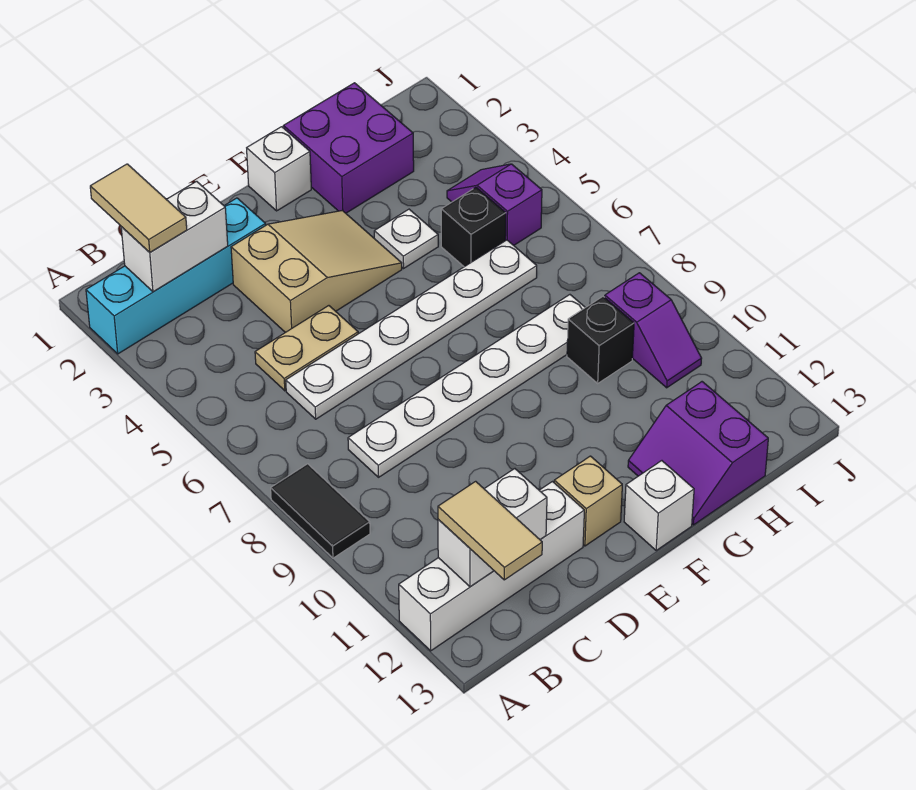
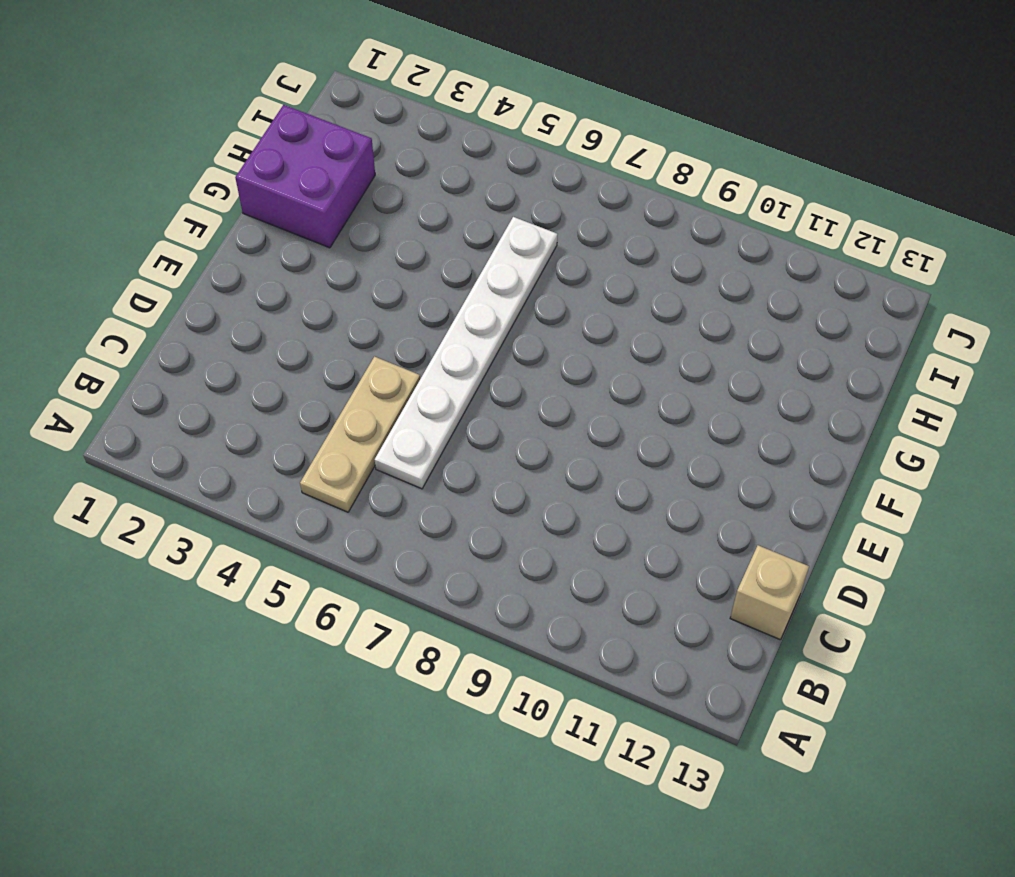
tan plate B5:D5 level 1 -> tan plate C5:D5 level 1
tan brick C13 level 1 -> tan brick E12 level 1
none -> cyan brick A2:D2 level 1
none -> black tile A8:A9 level 1
none -> white brick A12:D12 level 1

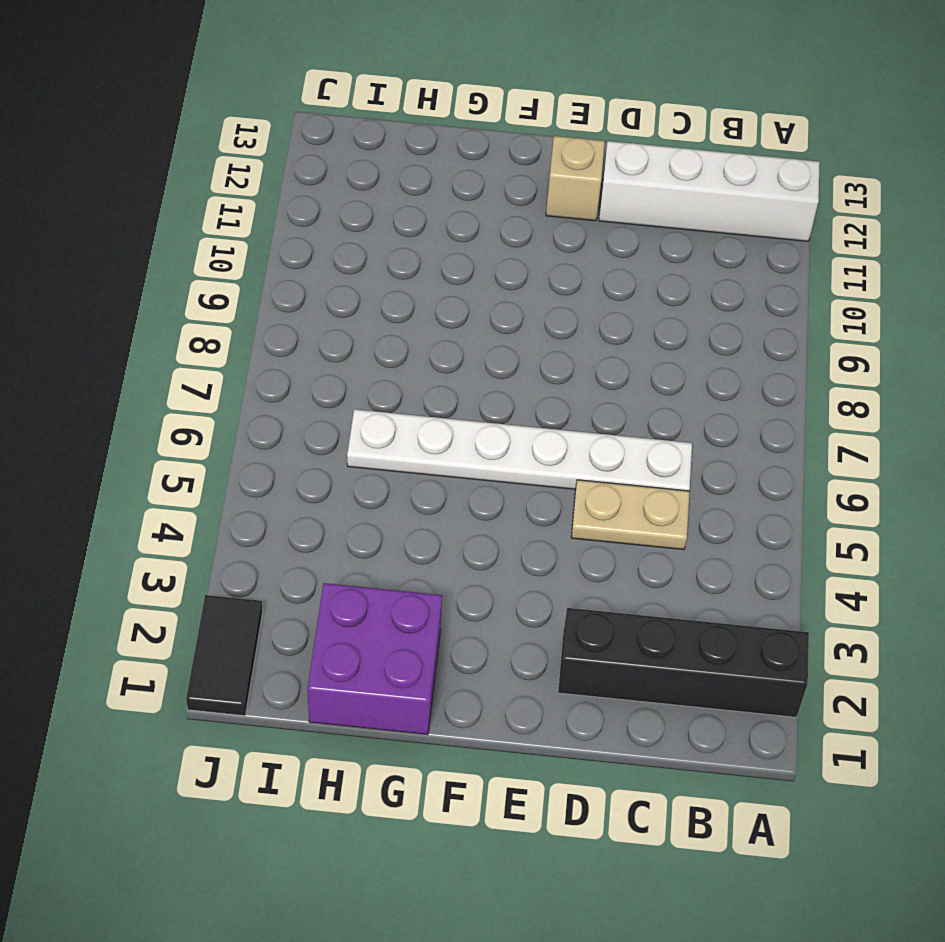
black brick A2:D2 level 1 -> cyan brick A2:D2 level 1
black tile J1:J2 level 1 -> black tile A8:A9 level 1
none -> white plate C8:H8 level 1
none -> tan slope D3:F4 level 1 top D
none -> white brick F1 level 1

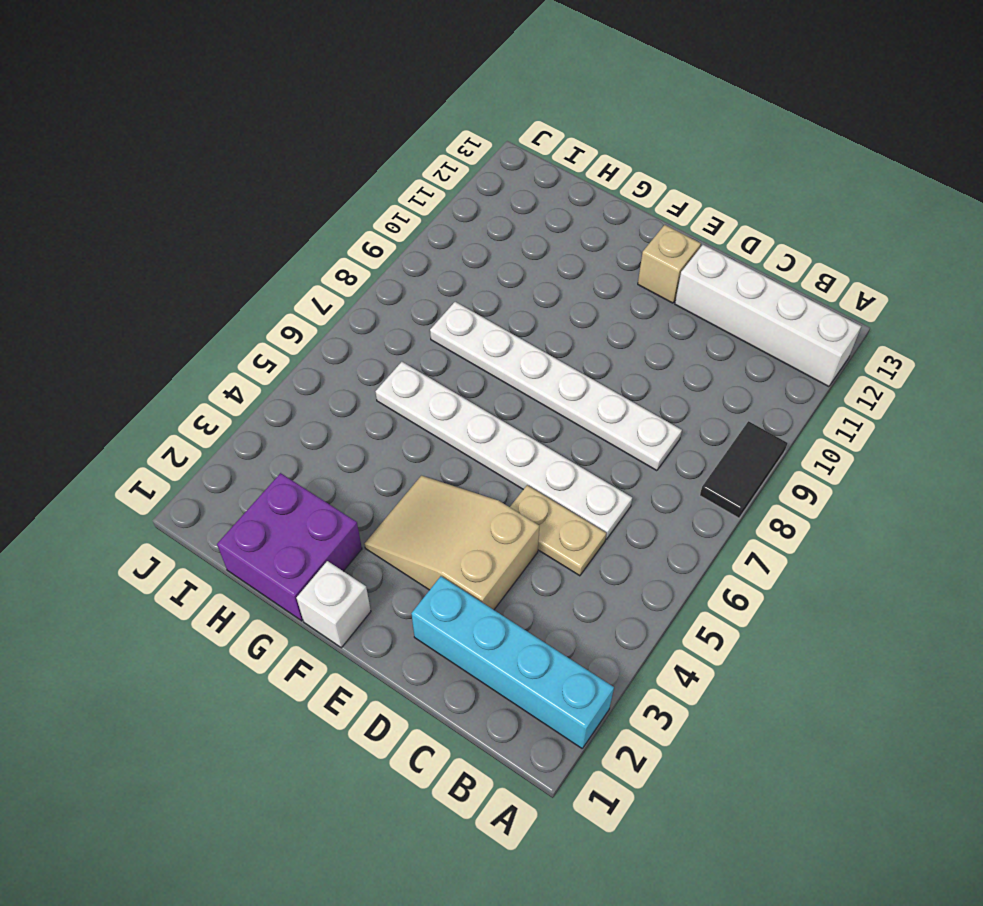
none -> white brick F13 level 1
none -> white plate G4 level 1
none -> purple slope G12:H13 level 1 top H

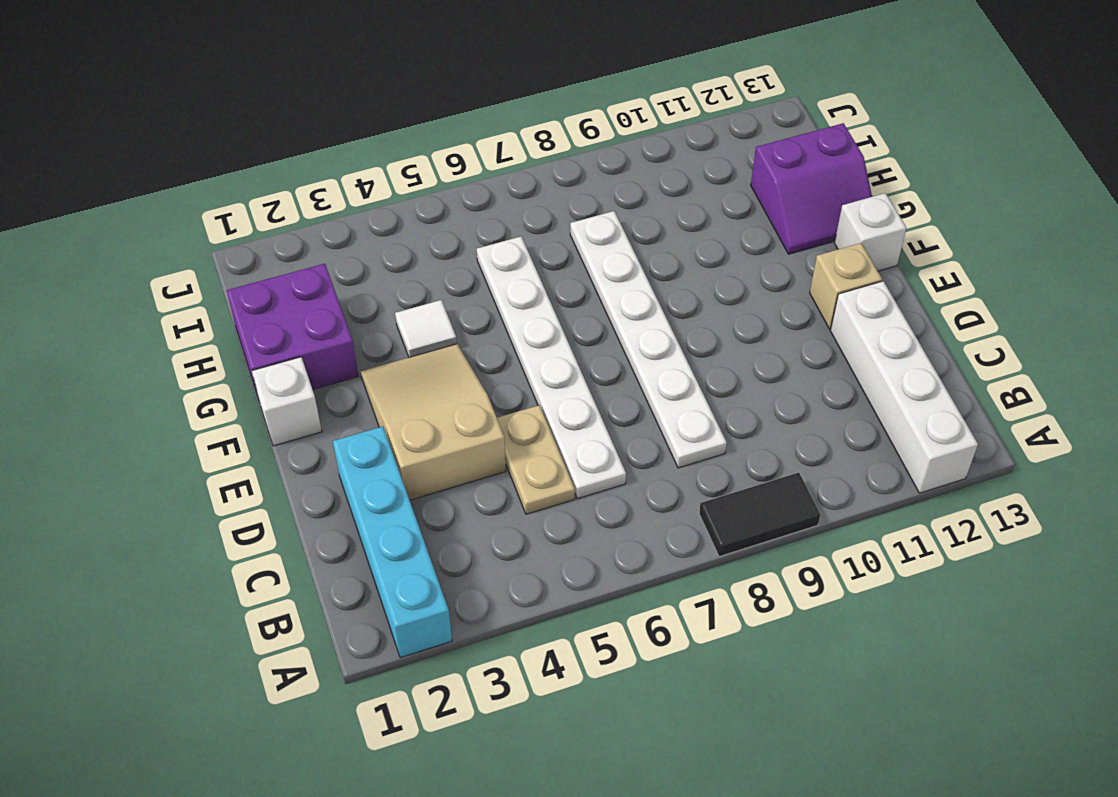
white tile G4 level 1 -> white plate G4 level 1
none -> black brick H5 level 1
none -> black brick H9 level 1
none -> purple slope I4:I5 level 1 top 5

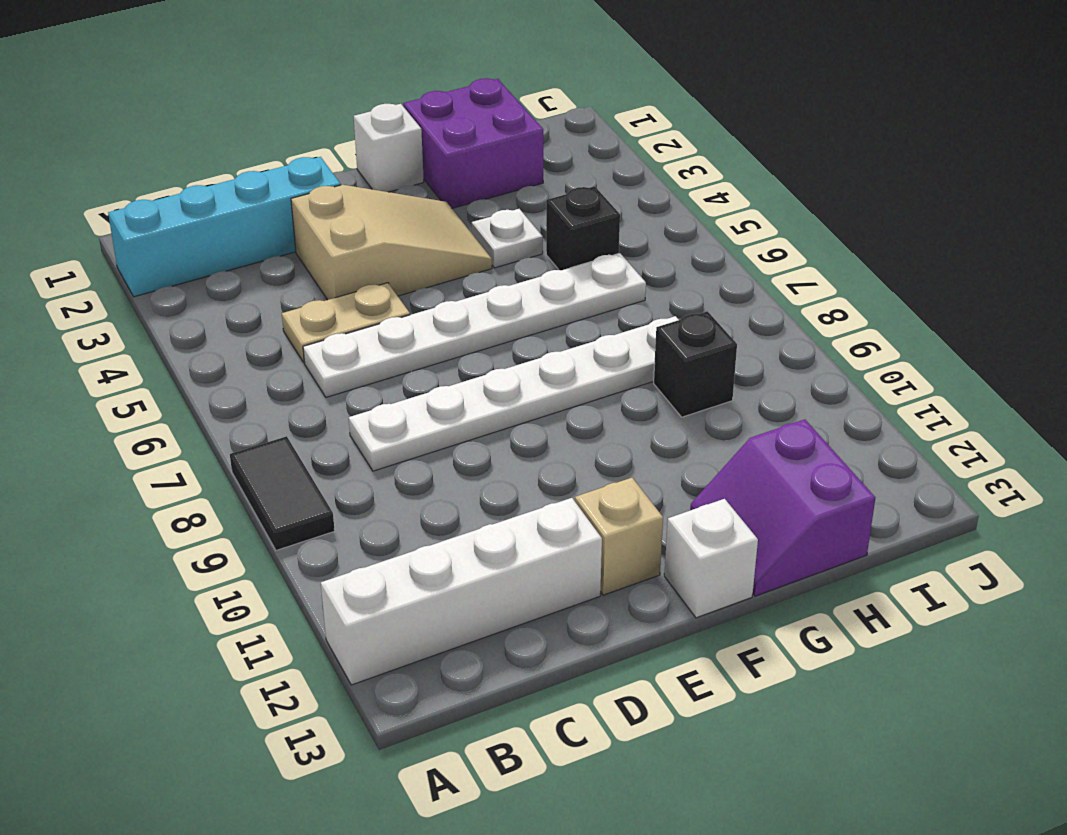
none -> purple slope I4:I5 level 1 top 5
none -> purple slope I9:I10 level 1 top 9
none -> white brick B2:C2 level 2

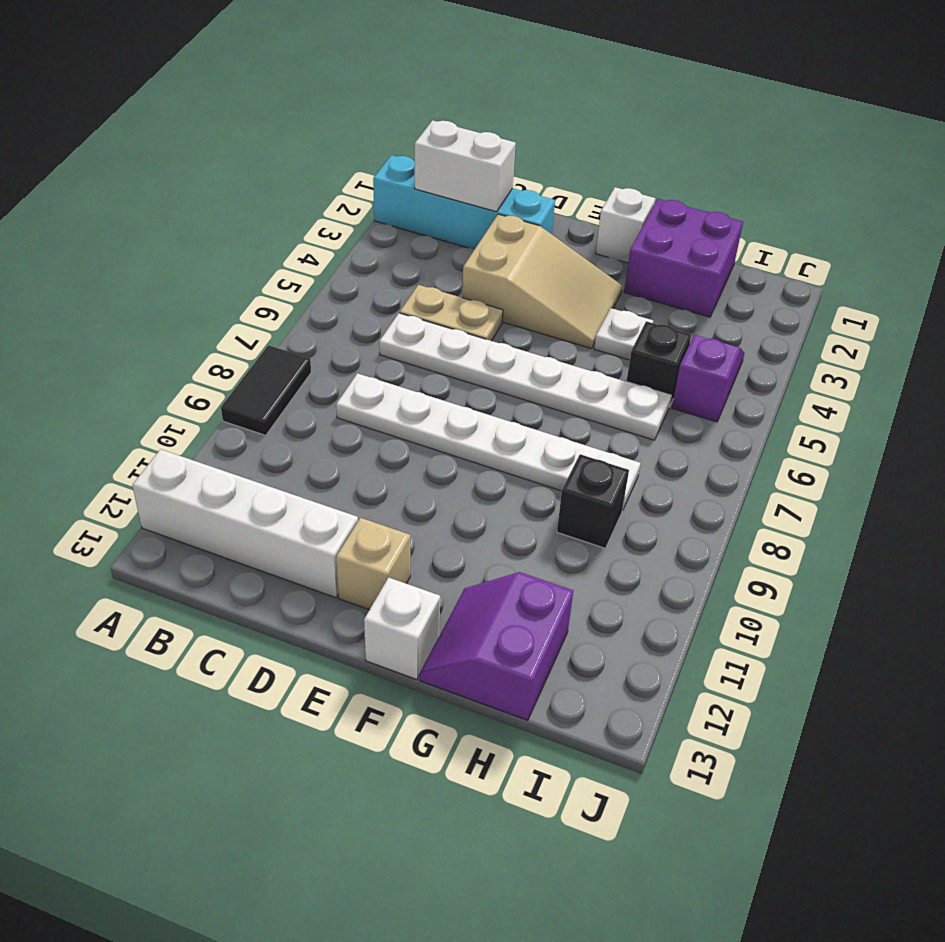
none -> purple slope I9:I10 level 1 top 9
none -> white brick B12:C12 level 2
none -> tan tile B1:B2 level 3

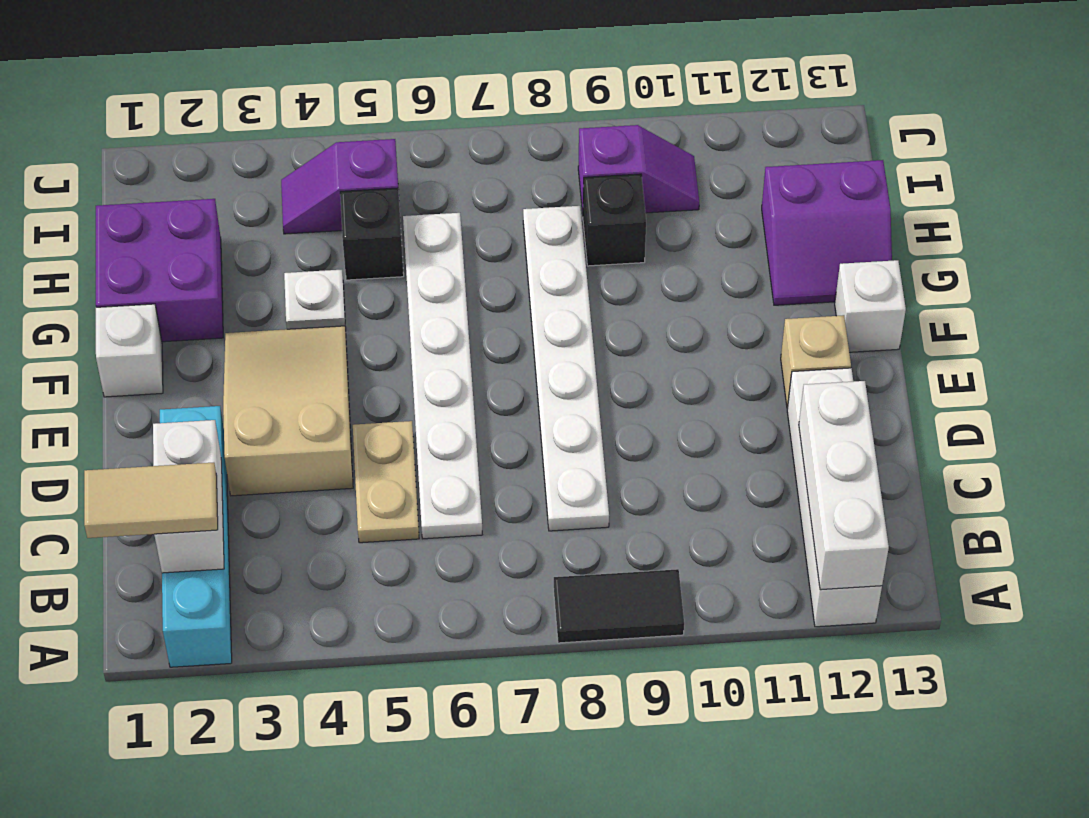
white brick A12:C12 level 2 -> white brick B12:C12 level 2
none -> tan tile B12:B13 level 3

